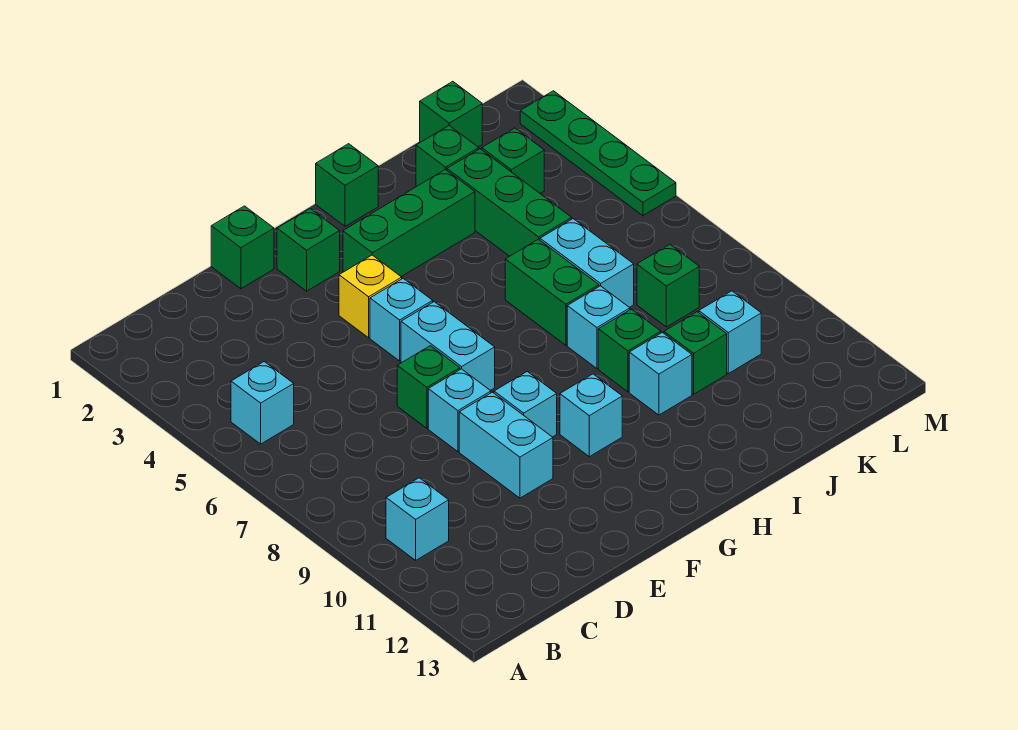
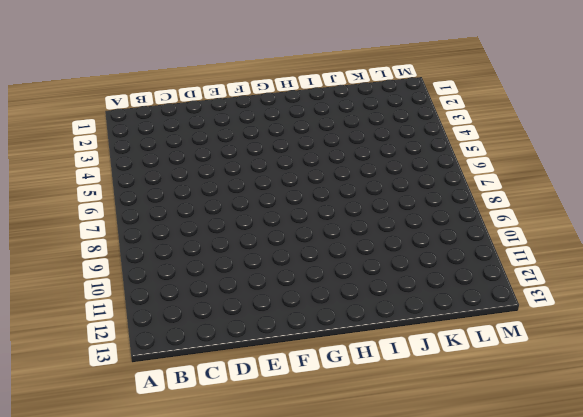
none -> cyan brick B5 level 1
none -> cyan brick B10 level 1
none -> green brick E1 level 1

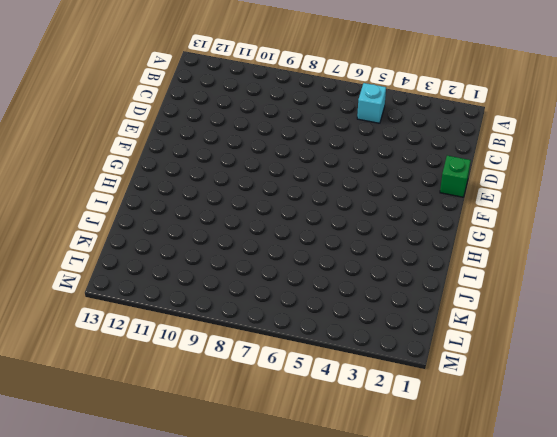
none -> cyan brick B10 level 1
none -> green brick E7 level 1
none -> cyan brick E8 level 1

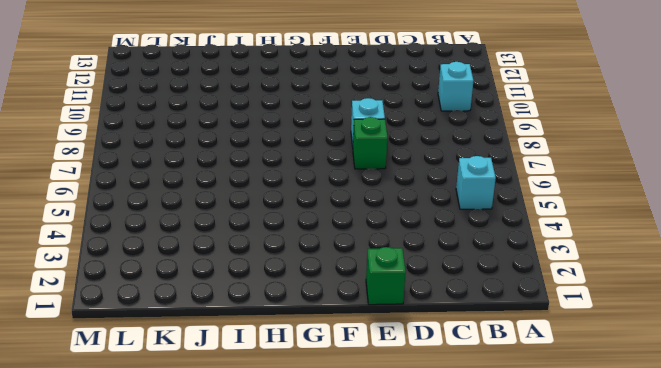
none -> cyan brick E9:E10 level 1
none -> green brick F2 level 1
none -> yellow brick F4 level 1

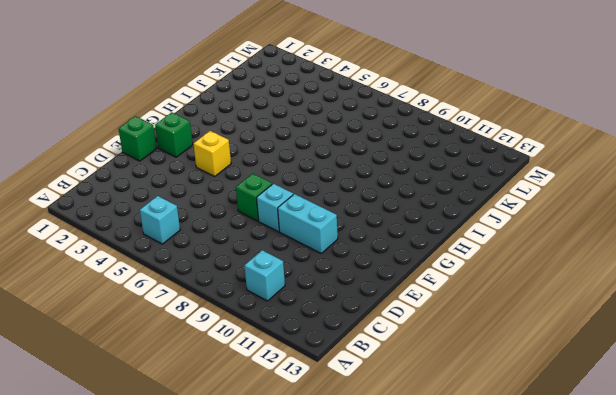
none -> cyan brick F5 level 1
none -> cyan brick F6:F7 level 1
none -> cyan brick F9 level 1

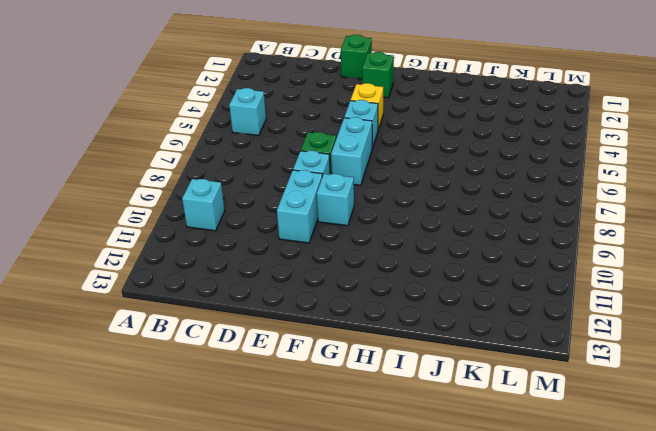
none -> green brick G3:I3 level 1
none -> cyan brick G10 level 1
none -> green brick H1 level 1

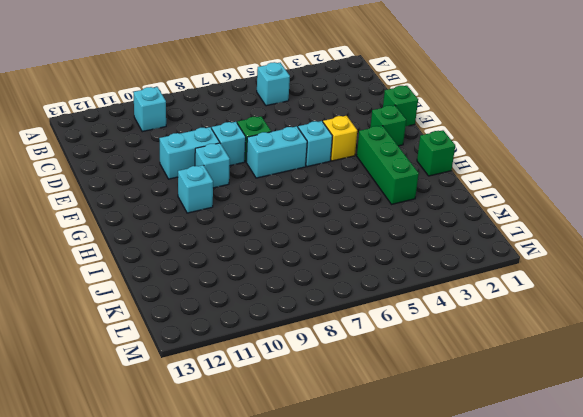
none -> green brick I6:I7 level 1
none -> cyan brick I8 level 1
none -> green brick I9 level 1

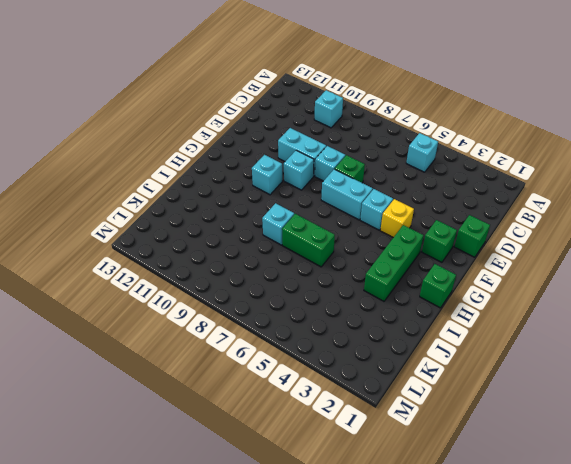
none -> green brick I9 level 1
none -> cyan brick I10 level 1
none -> green brick J2 level 1

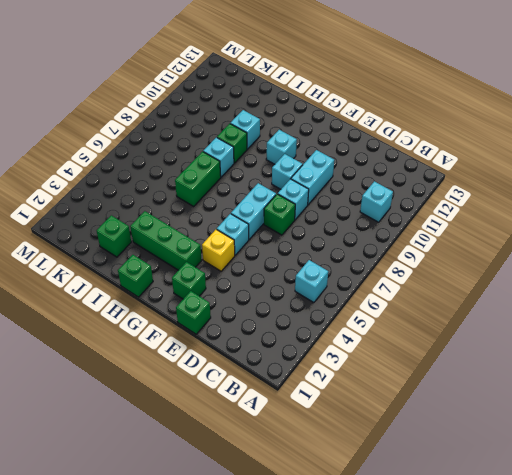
none -> green brick J3:J5 level 1
none -> cyan brick J6:J7 level 1
none -> green brick J10 level 1

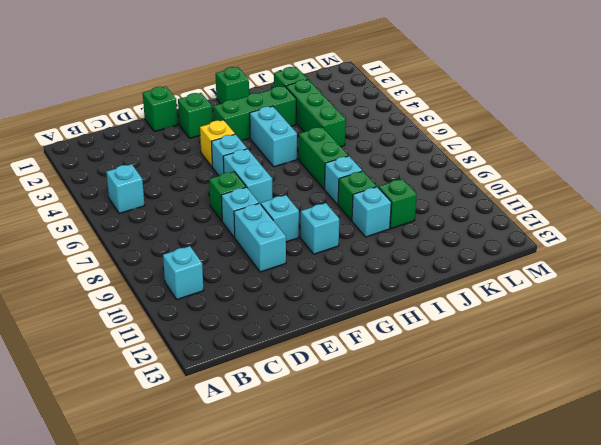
cyan brick H4:H5 level 1 -> cyan brick J6:J7 level 1
none -> green brick K1 level 1
none -> green brick K3 level 1
none -> green brick K8 level 1

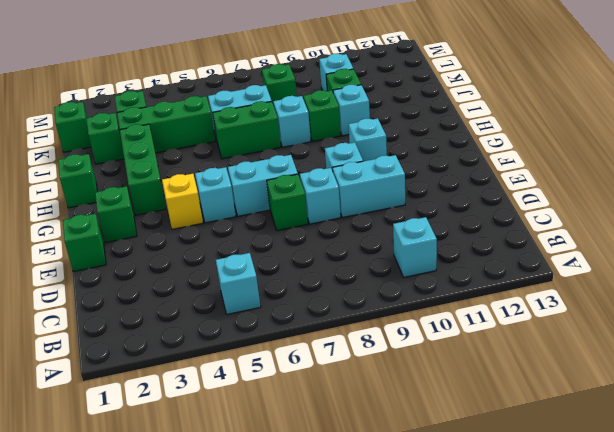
none -> green plate M2:M5 level 1

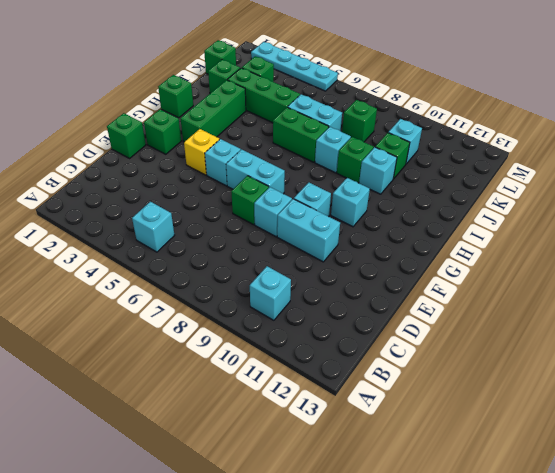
cyan plate M2:M5 level 1 -> green plate M2:M5 level 1

